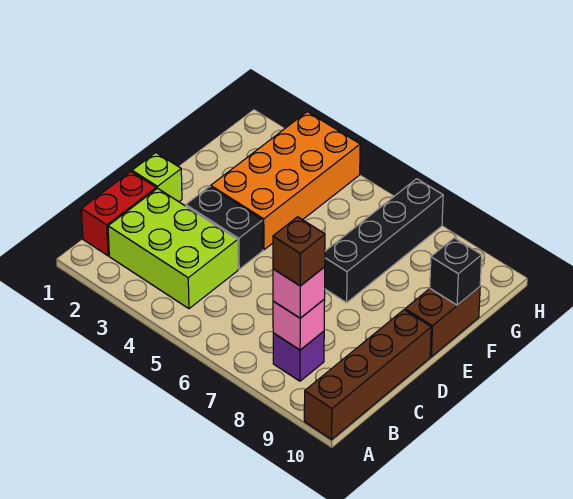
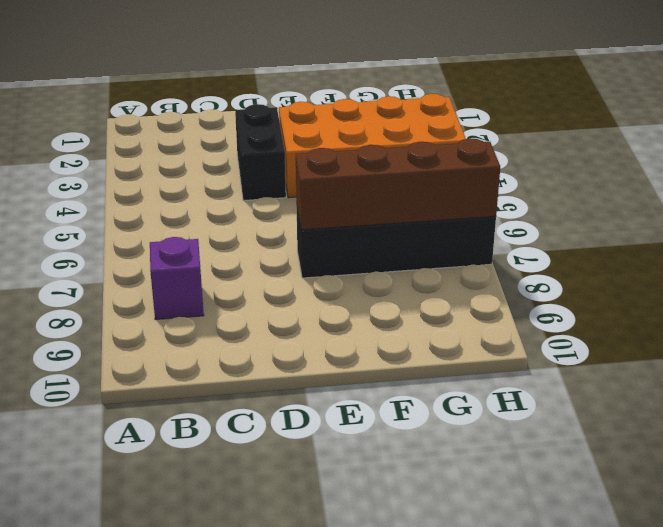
brown brick E7:H7 level 2 -> brown brick A10:D10 level 1
none -> red brick B1:C1 level 1
none -> lime brick B2:C4 level 1
none -> lime brick D1 level 1

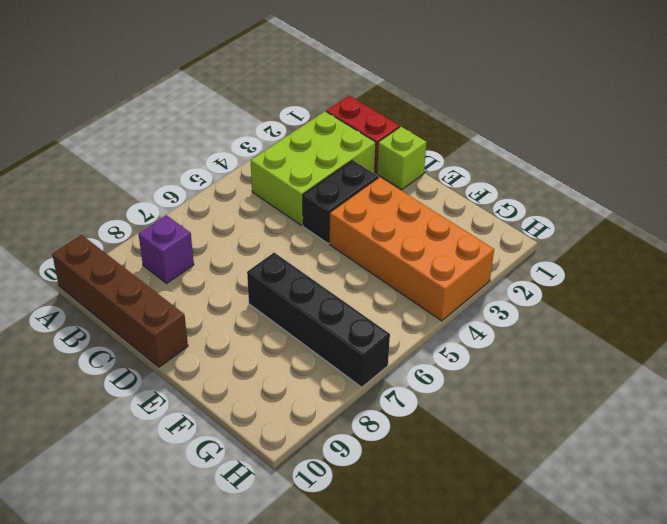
none -> brown brick E10:F10 level 1
none -> pink brick B8 level 2
none -> black brick F10 level 2

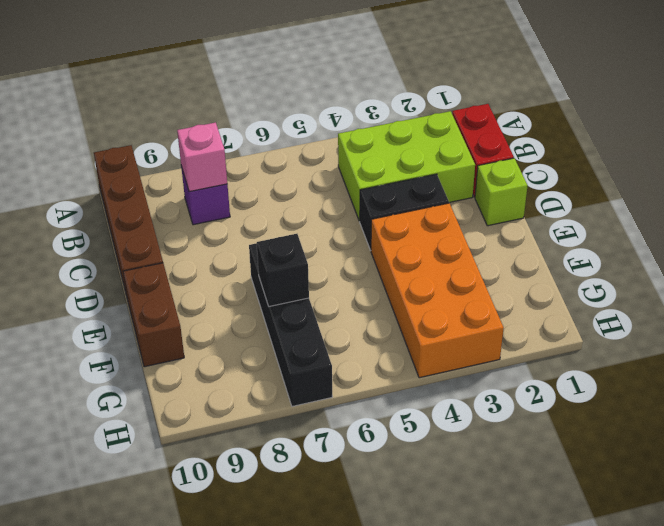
black brick F7 level 2 -> black brick F10 level 2
none -> pink brick B8 level 3
none -> brown brick B8 level 4

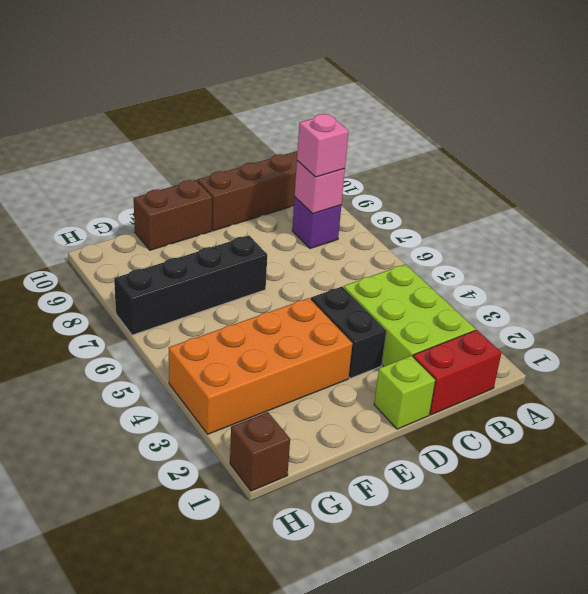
brown brick H1 level 1 -> brown brick B8 level 4
none -> black brick F10 level 2

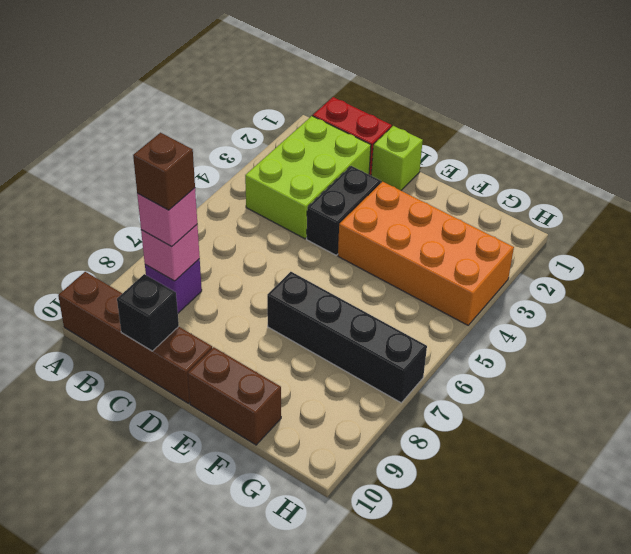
black brick C10 level 2 -> black brick F10 level 2

